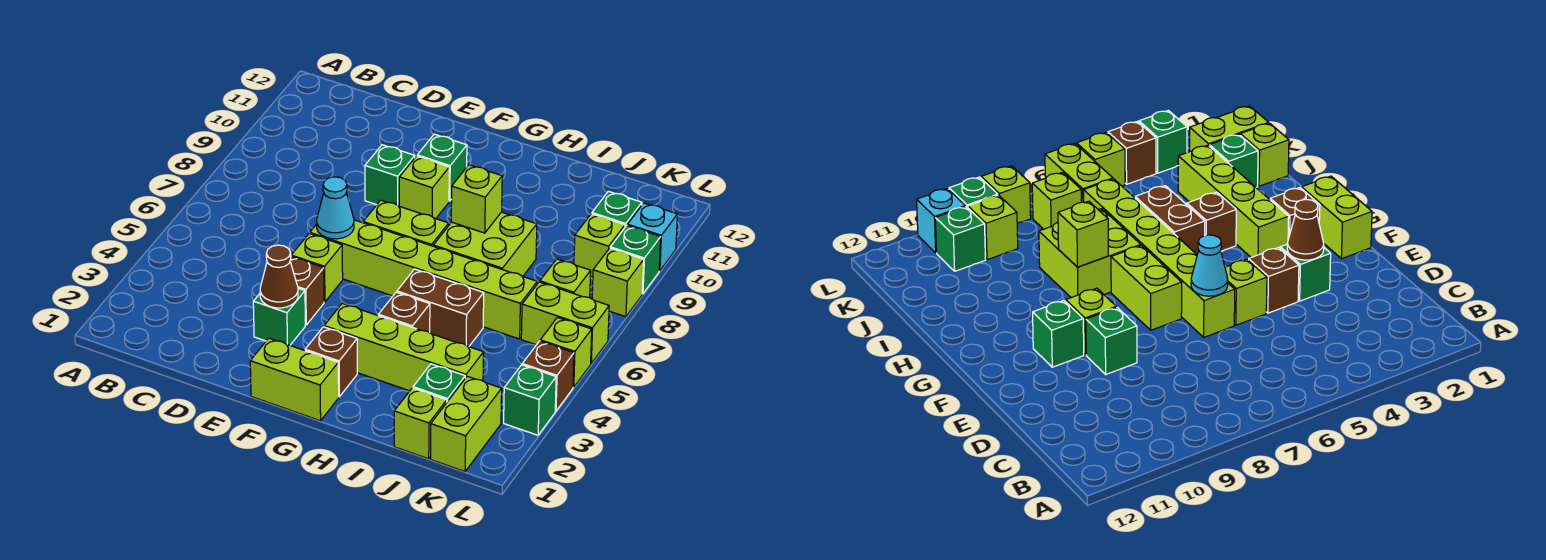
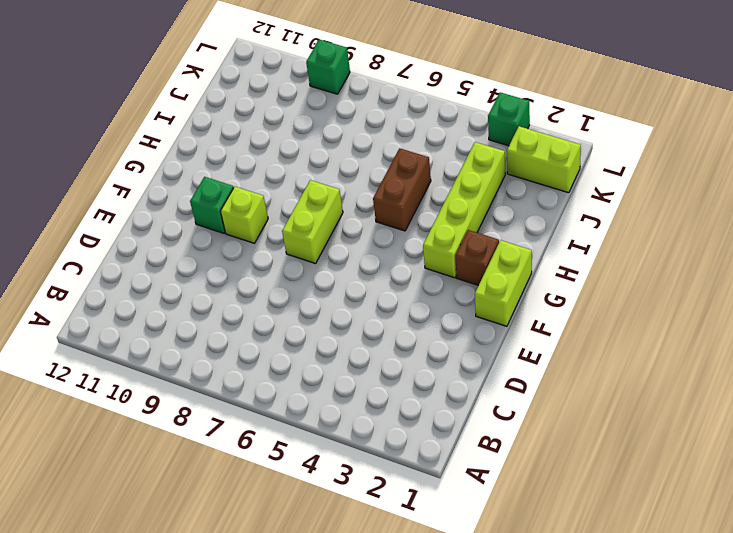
none -> green brick E3 level 1
none -> brown brick E4 level 1
none -> lime brick E5 level 1
none -> lime brick E6:J6 level 1

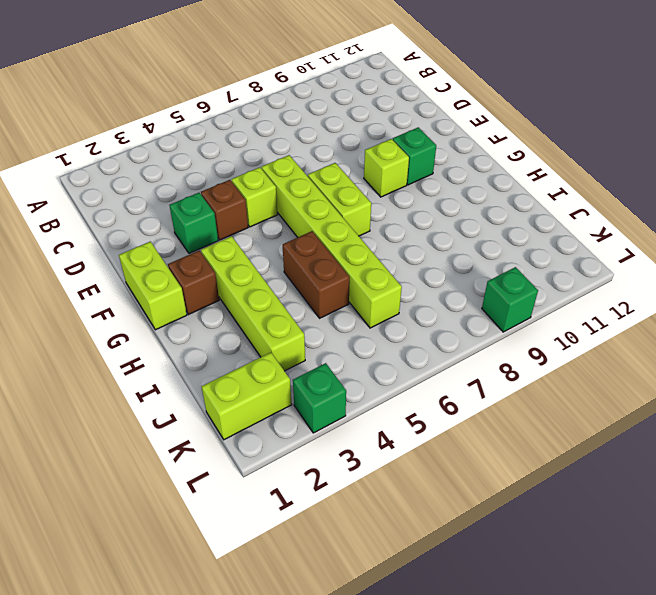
none -> green brick E9 level 1
none -> brown brick H4 level 1
none -> lime brick H7:I8 level 1
none -> lime brick J1 level 1

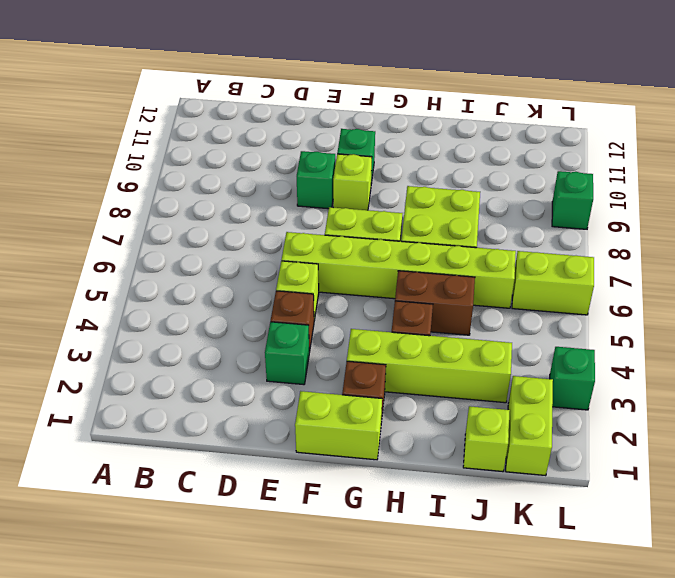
none -> green brick J2 level 1
none -> lime brick K7 level 1
none -> lime brick K9 level 1
none -> green brick K10 level 1

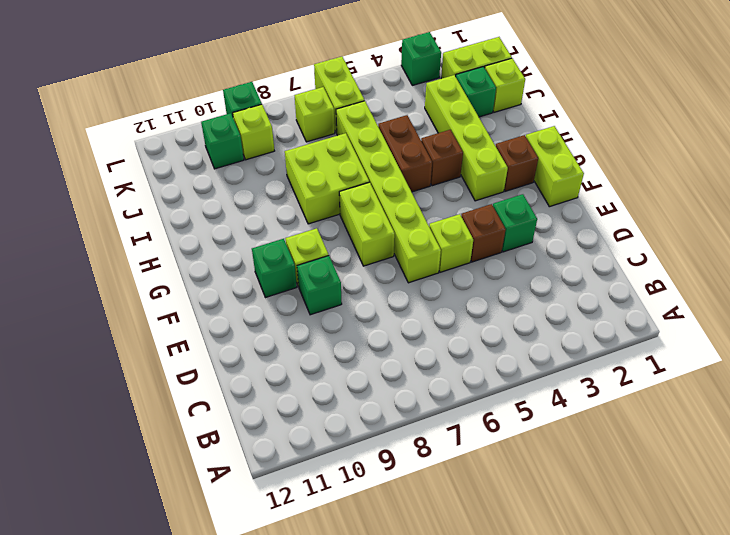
none -> brown brick L4 level 1
none -> lime brick L5 level 1
none -> lime brick L8 level 1
none -> cyan brick L10 level 1

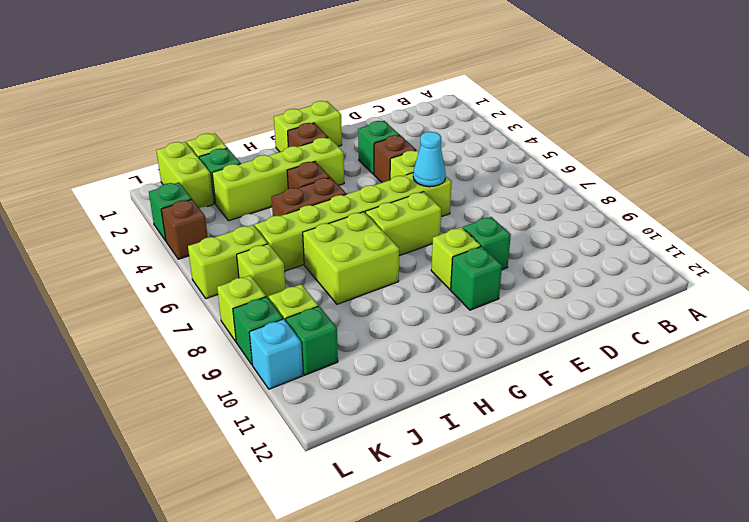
none -> lime brick L5 level 1
none -> brown cone E3 level 2
none -> lime brick H8 level 2

